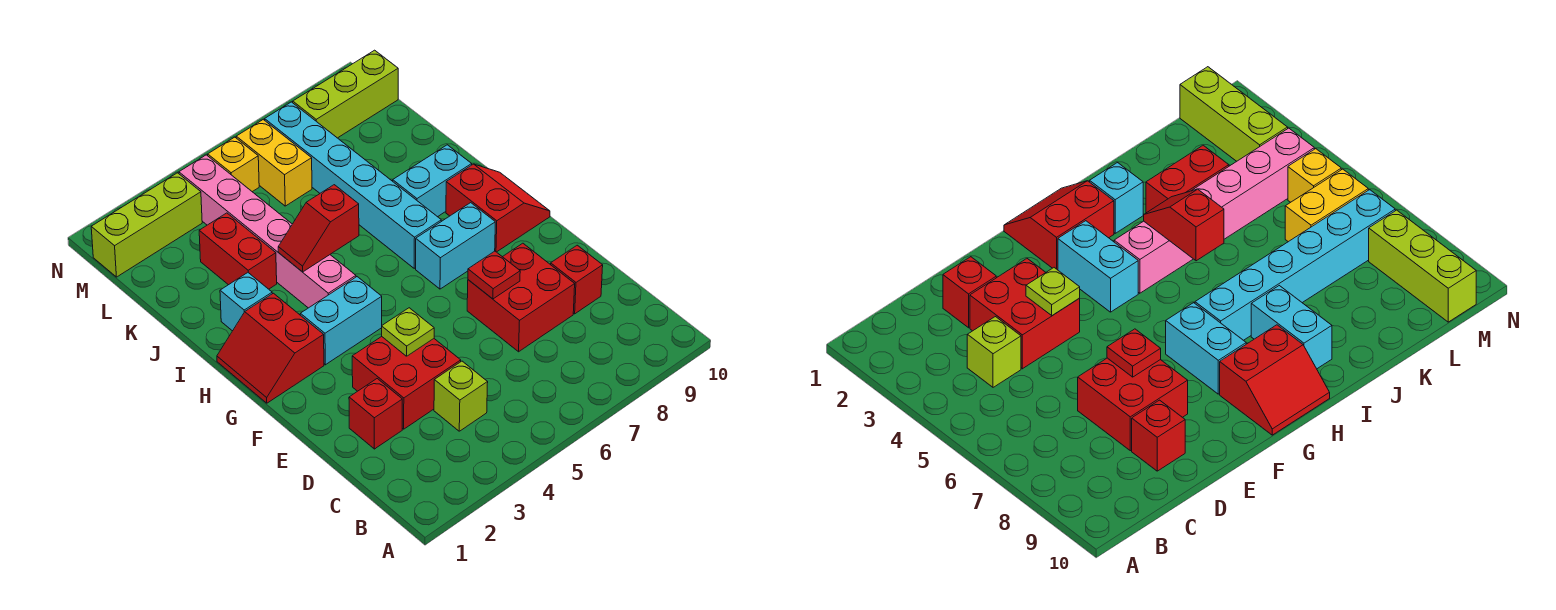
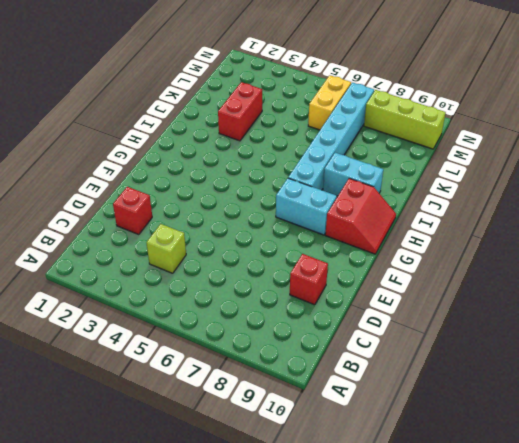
none -> red brick D3:E4 level 1
none -> red brick D7:E8 level 1
none -> red slope G1:H2 level 1 top 2

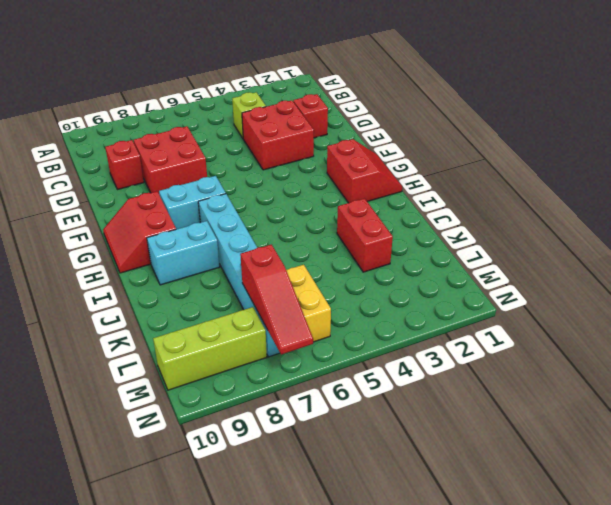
red slope L7:N7 level 2 top L -> none
none -> cyan brick G3:G4 level 1
none -> pink brick H4:M4 level 1
none -> cyan brick I2 level 1

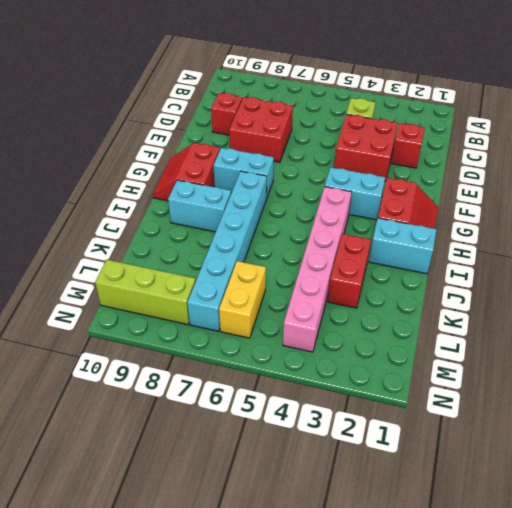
cyan brick I1:I2 level 1 -> cyan brick I2 level 1
none -> lime brick M1:M3 level 1
none -> yellow brick M5 level 1
none -> lime plate E4 level 2

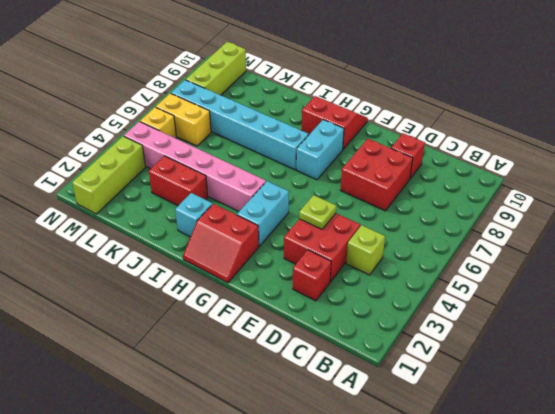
none -> cyan brick I8:I9 level 1
none -> red plate E7 level 2
none -> red slope I4:I5 level 2 top 5

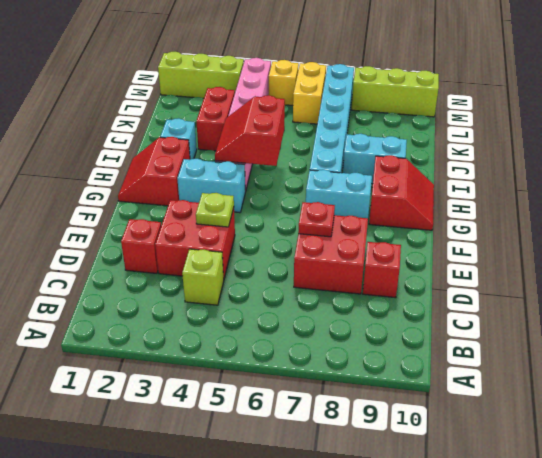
red slope H4:I5 level 2 top 5 -> red slope I4:I5 level 2 top 5

